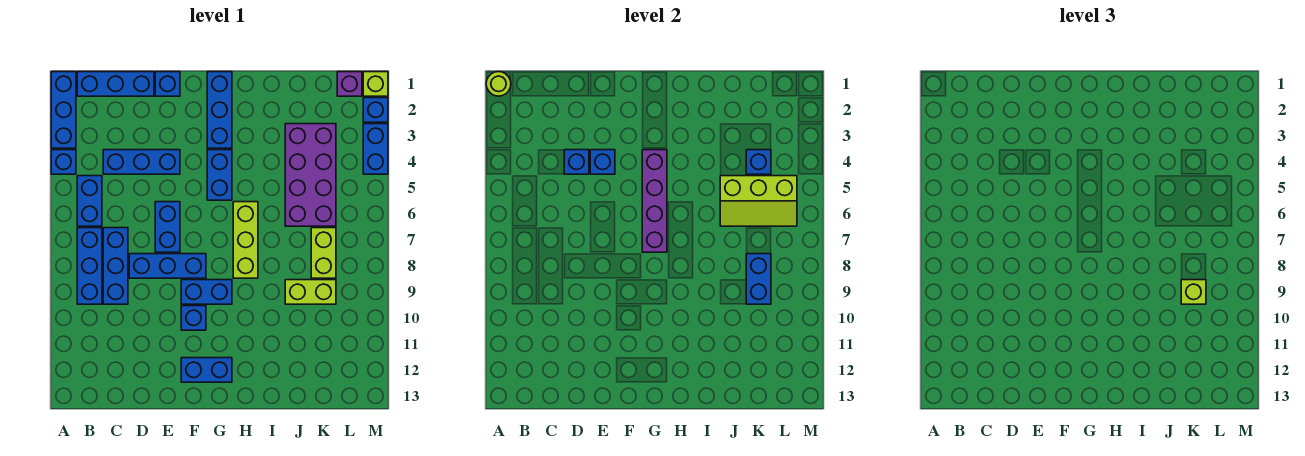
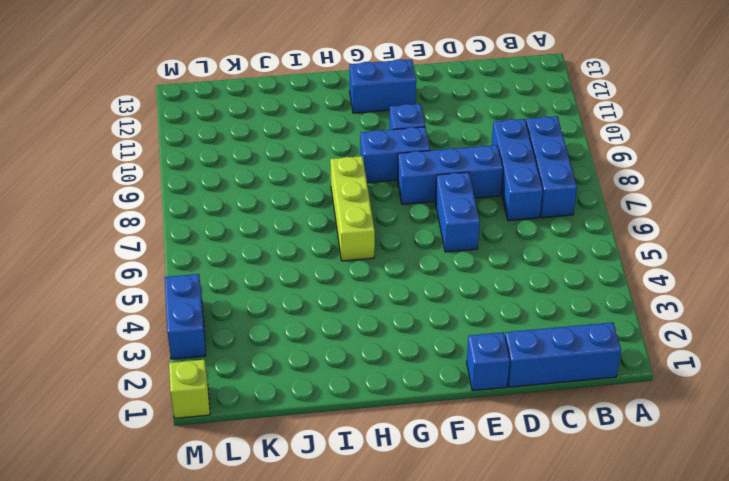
none -> blue brick A1:A3 level 1
none -> blue brick A4 level 1
none -> blue brick B5:B6 level 1
none -> blue brick C4:E4 level 1

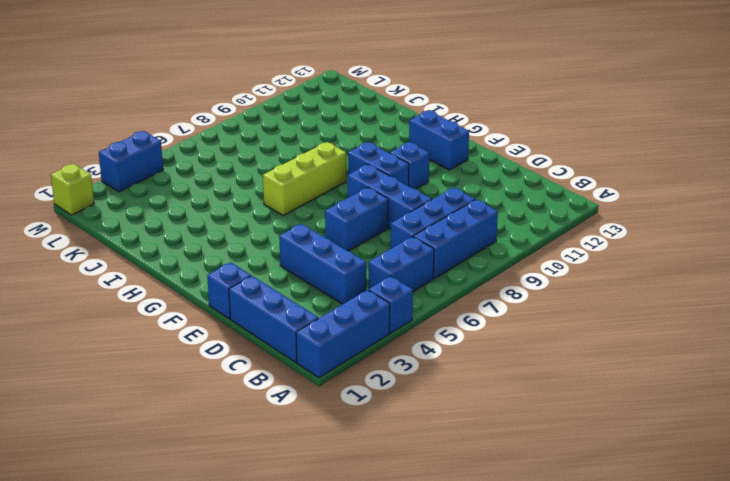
none -> blue brick G1:G3 level 1
none -> blue brick G4:G5 level 1
none -> purple brick J3:K6 level 1
none -> lime brick J9:K9 level 1

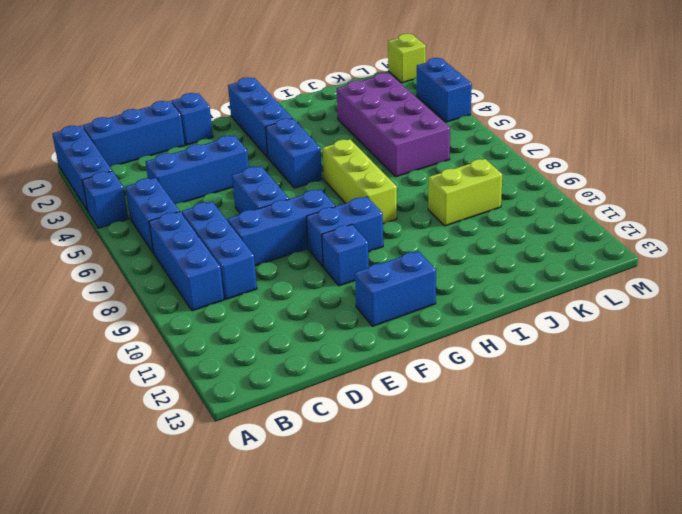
none -> lime brick K7:K8 level 1
none -> purple brick L1 level 1
none -> blue brick M2 level 1
none -> lime round brick A1 level 2

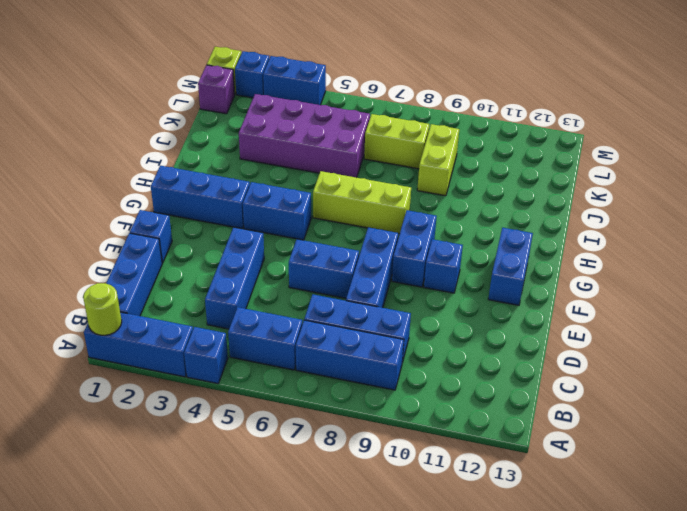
none -> blue brick D4 level 2
none -> blue brick E4 level 2
none -> purple brick G4:G7 level 2
none -> lime slope J5:L6 level 2 top 5

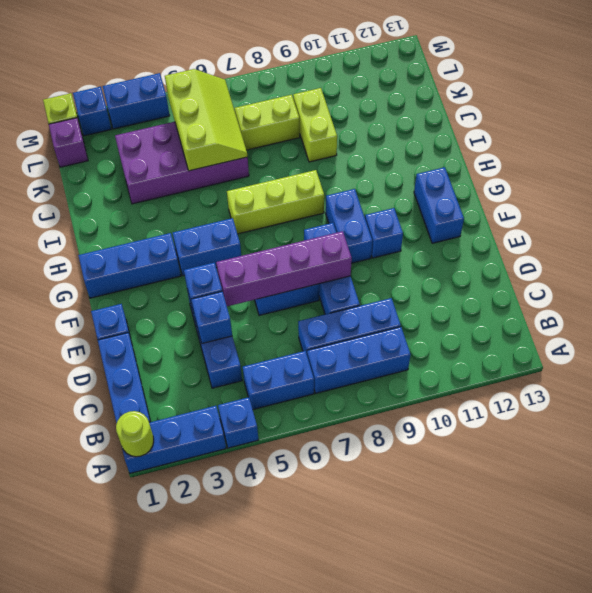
purple brick E5:E8 level 2 -> purple brick G4:G7 level 2
none -> blue brick K4 level 2
none -> blue brick K8:K9 level 2
none -> lime brick K9 level 3

